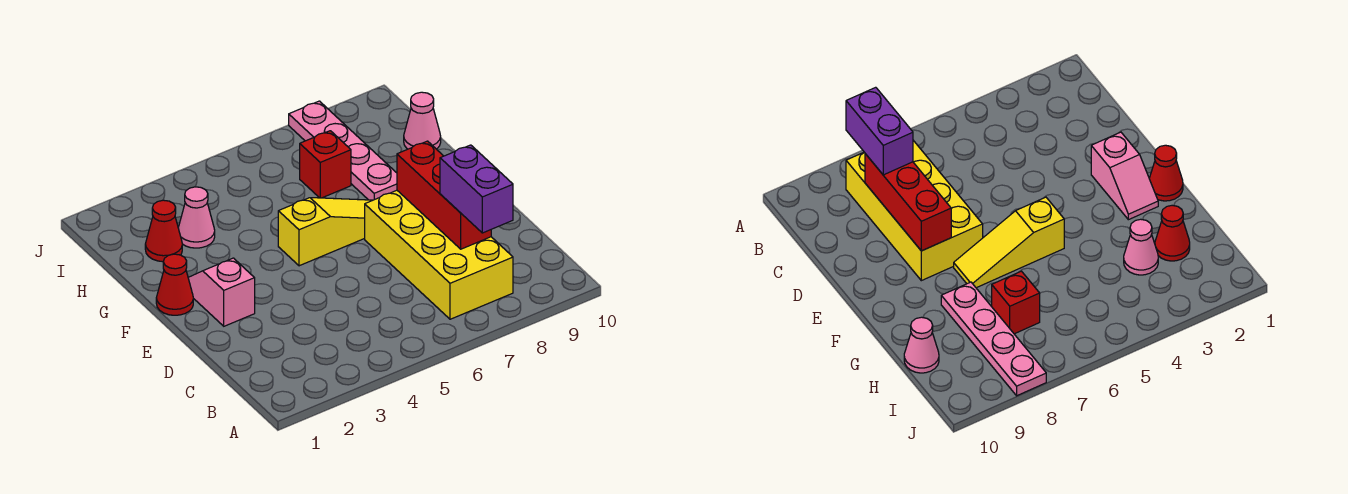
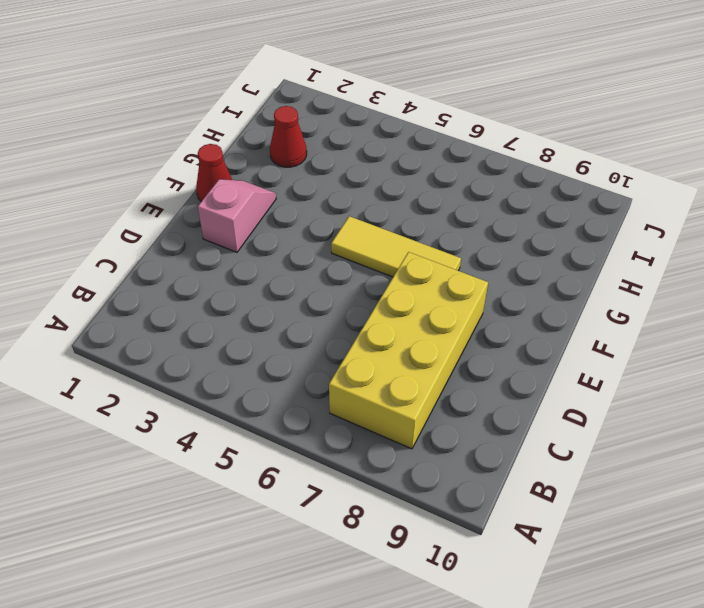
yellow tile F5:F7 level 1 -> yellow slope F5:F7 level 1 top 5
none -> pink plate G8:J8 level 1
none -> pink cone H3 level 1

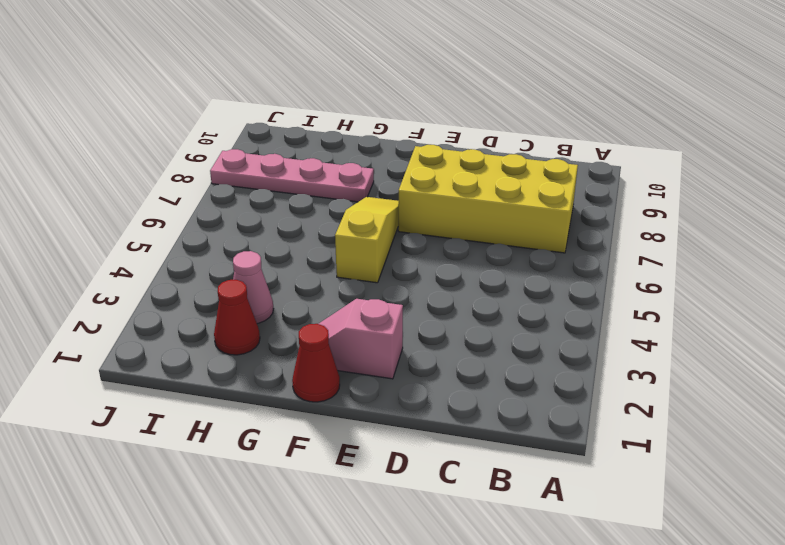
none -> red brick H7 level 1
none -> pink cone H10 level 1

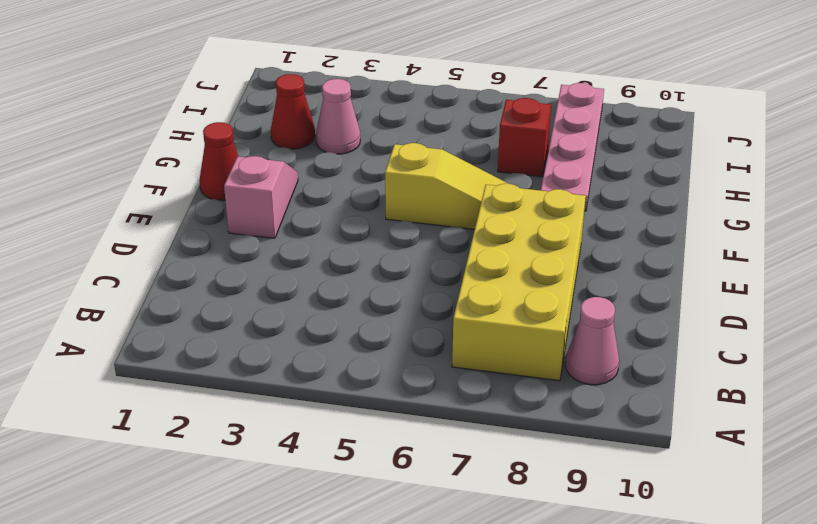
pink cone B9 level 1 -> pink cone H10 level 1
none -> red brick C8:E8 level 2
none -> purple brick B8:C8 level 3

